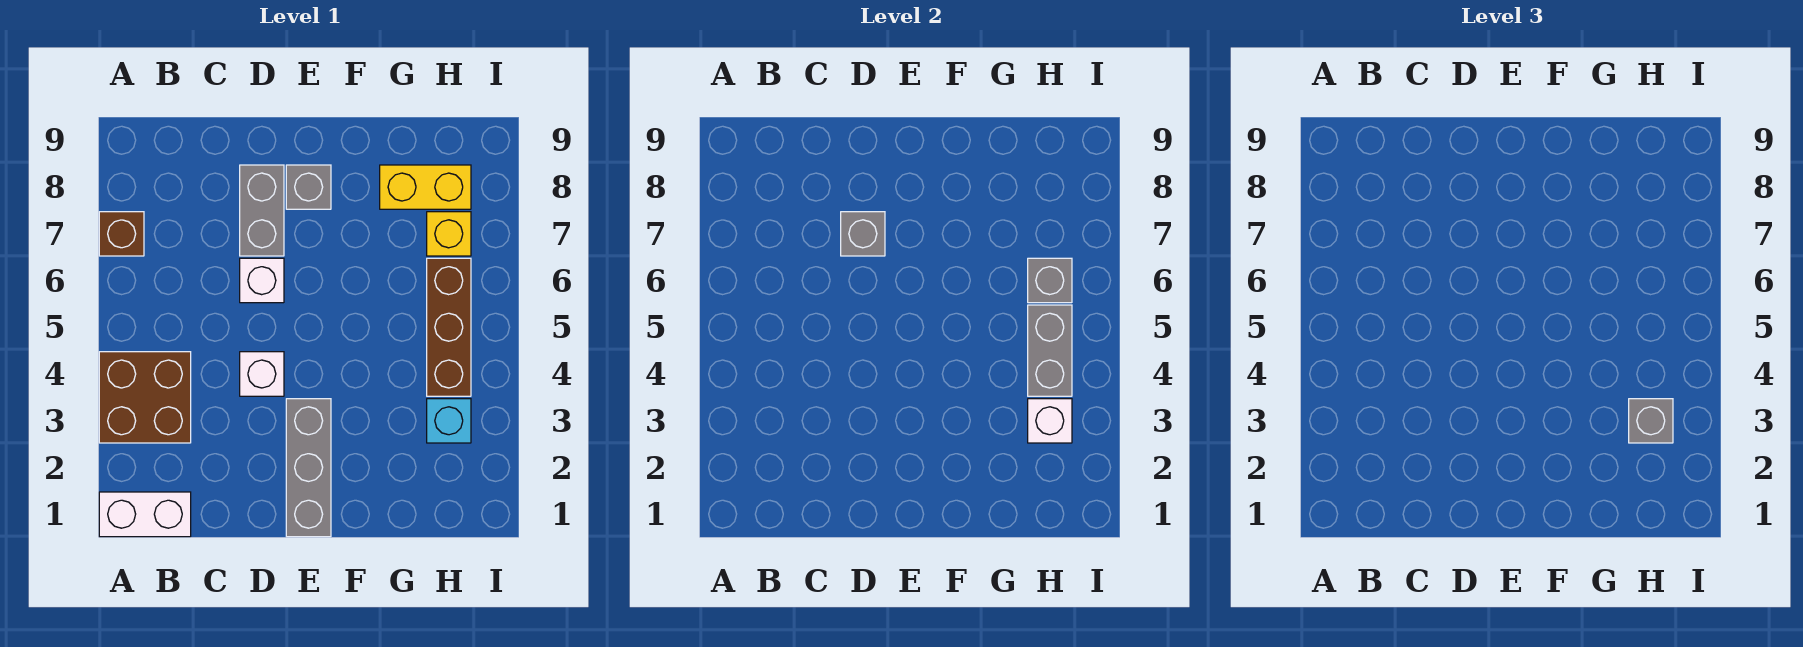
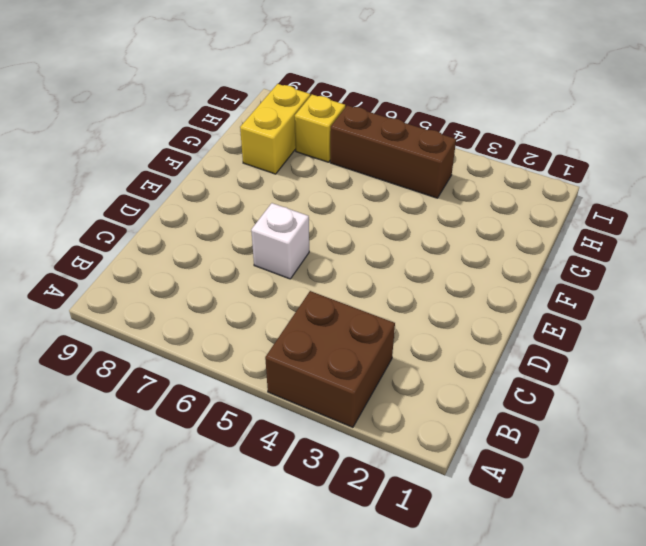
none -> white brick A1:B1 level 1
none -> brown brick A7 level 1
none -> white brick D4 level 1

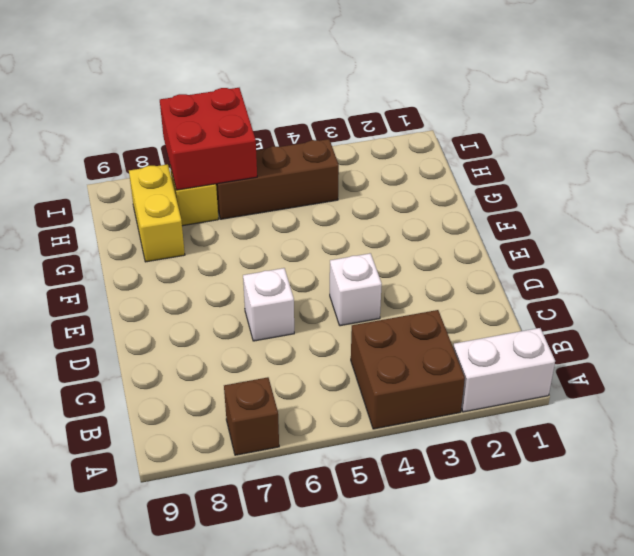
white brick A1:A2 level 1 -> white brick A1:B1 level 1
red brick H6:I7 level 2 -> grey brick H6 level 2
none -> grey brick D7:D8 level 1
none -> grey brick E1:E3 level 1
none -> grey brick E8 level 1

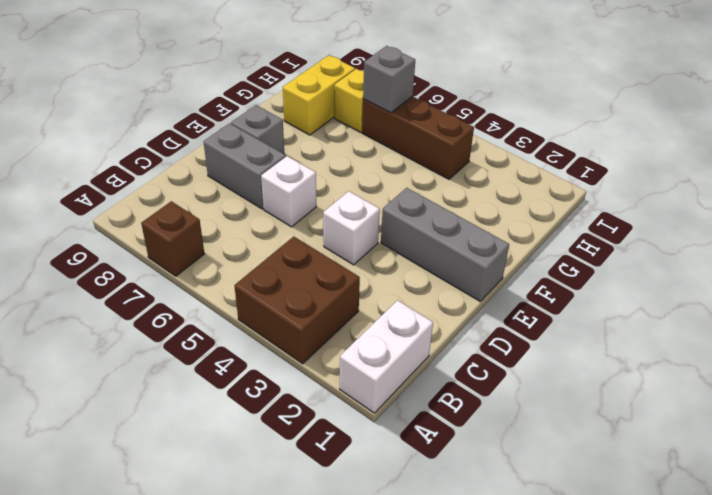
none -> cyan brick H3 level 1
none -> grey brick D7 level 2
none -> white brick H3 level 2

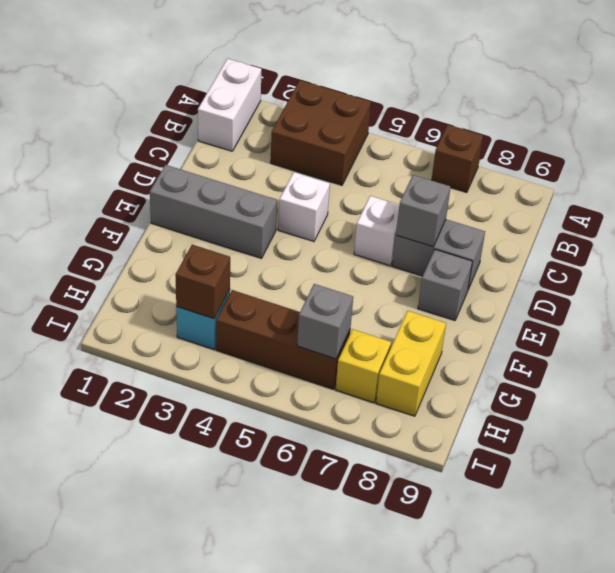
brown brick H3 level 2 -> white brick H3 level 2
none -> grey brick H4:H5 level 2
none -> grey brick H3 level 3

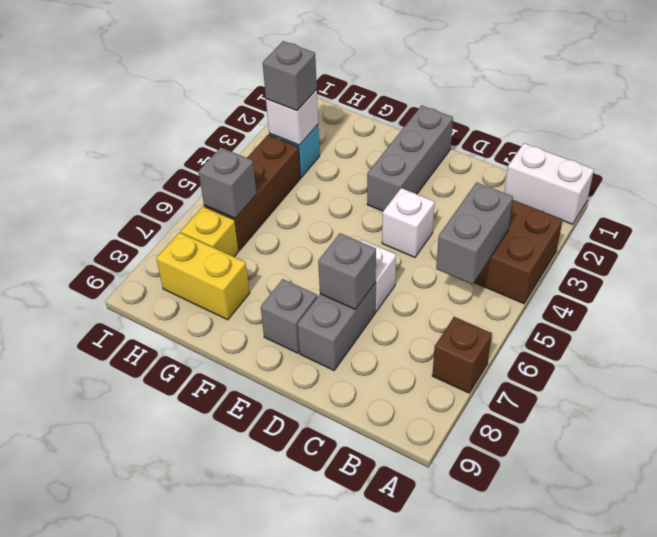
grey brick B4:B5 level 2 -> grey brick H4:H5 level 2

